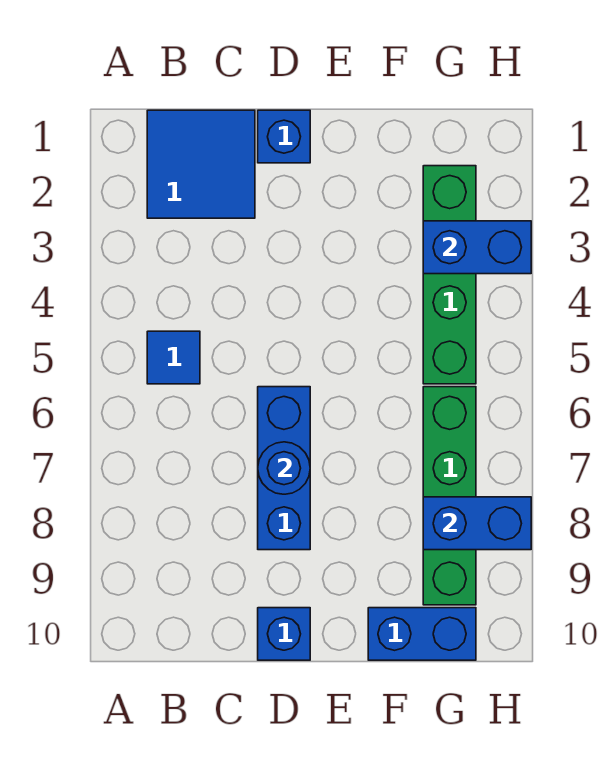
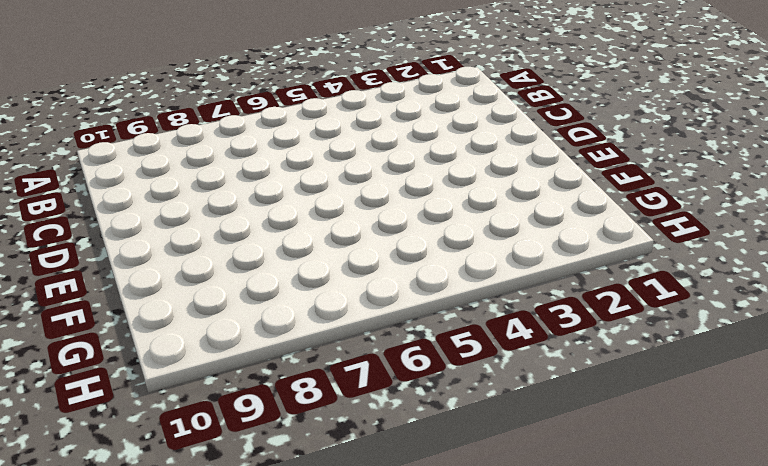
none -> blue tile B1:C2 level 1
none -> blue tile B5 level 1

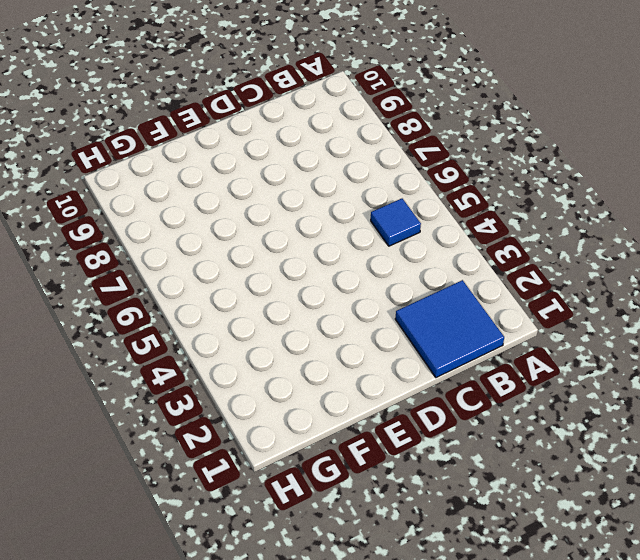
none -> blue brick D1 level 1
none -> blue brick D6:D8 level 1

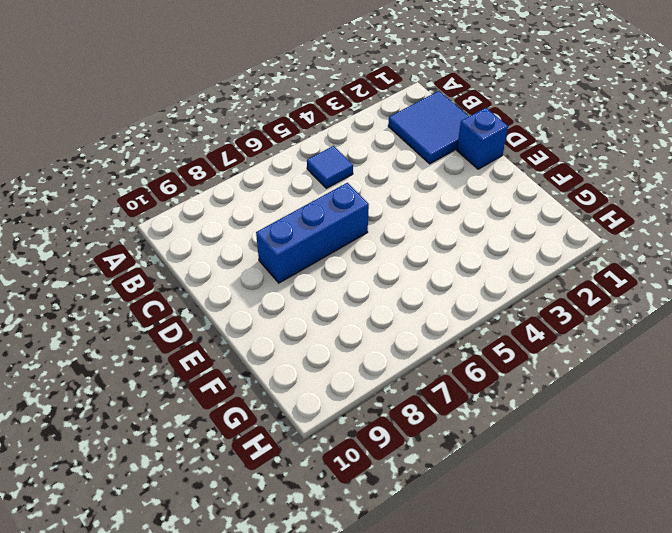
none -> blue brick D10 level 1
none -> blue brick F10:G10 level 1

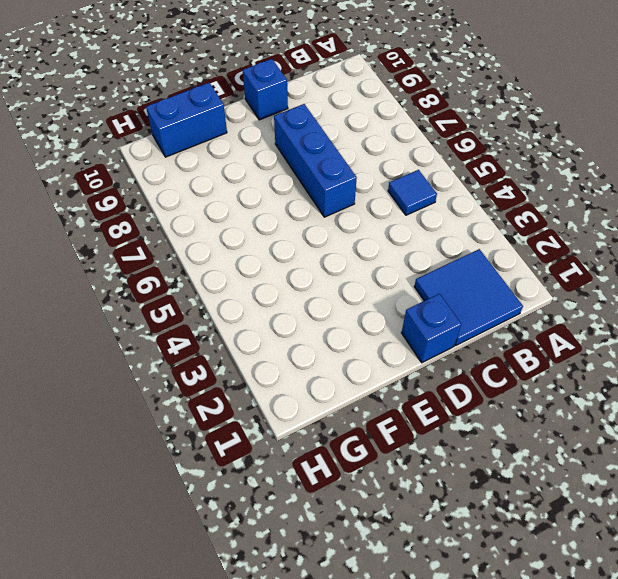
none -> green brick G2:G5 level 1
none -> green brick G6:G9 level 1

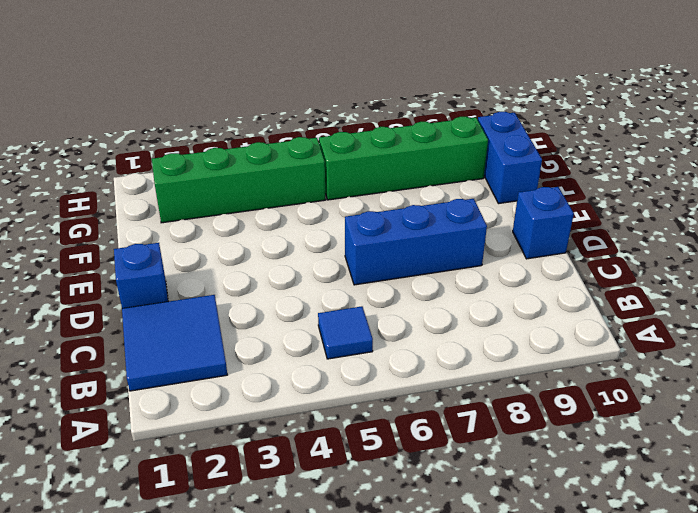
none -> blue round brick D7 level 2
none -> blue brick G3:H3 level 2

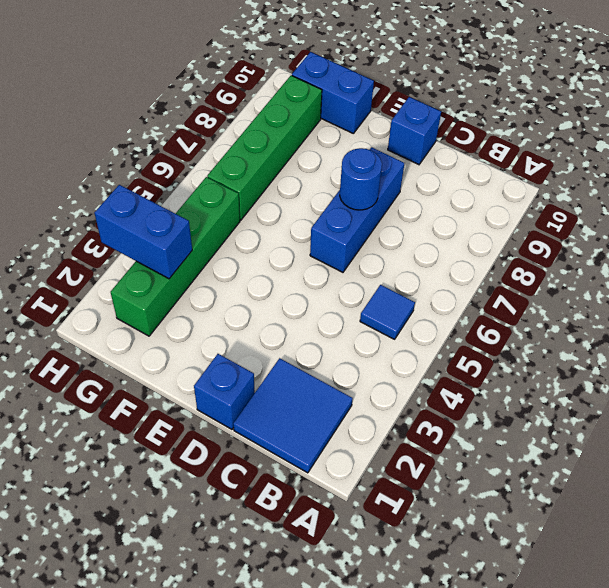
none -> blue brick G8:H8 level 2

